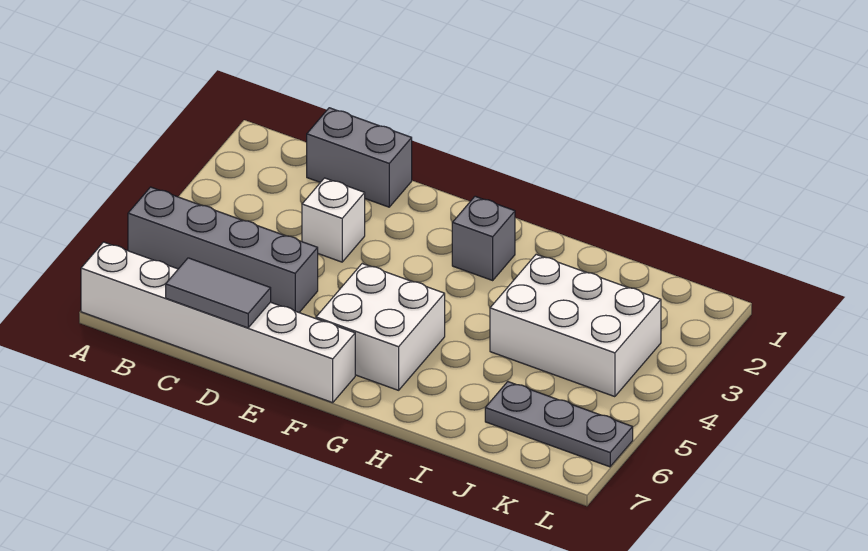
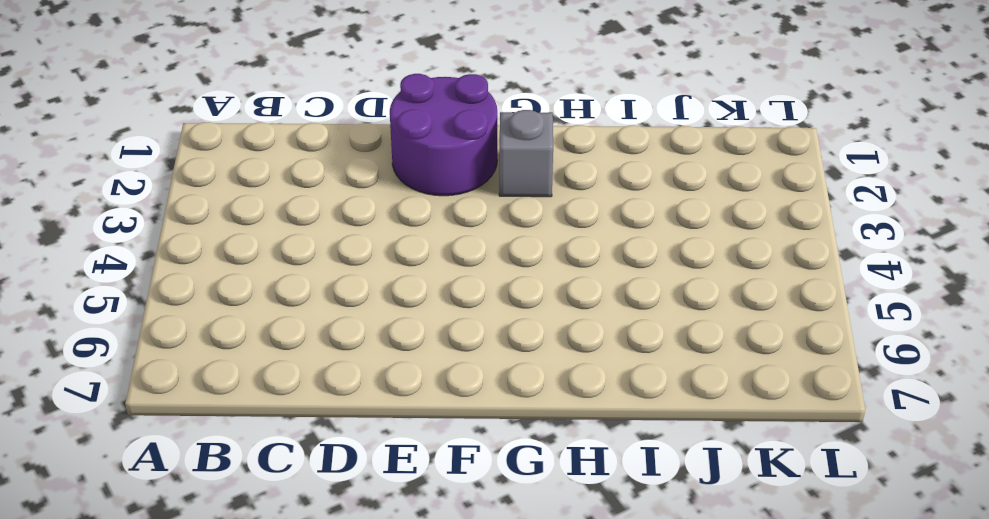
purple round brick E1:F2 level 1 -> none
none -> grey brick A5:D5 level 1
none -> white brick A7:F7 level 1

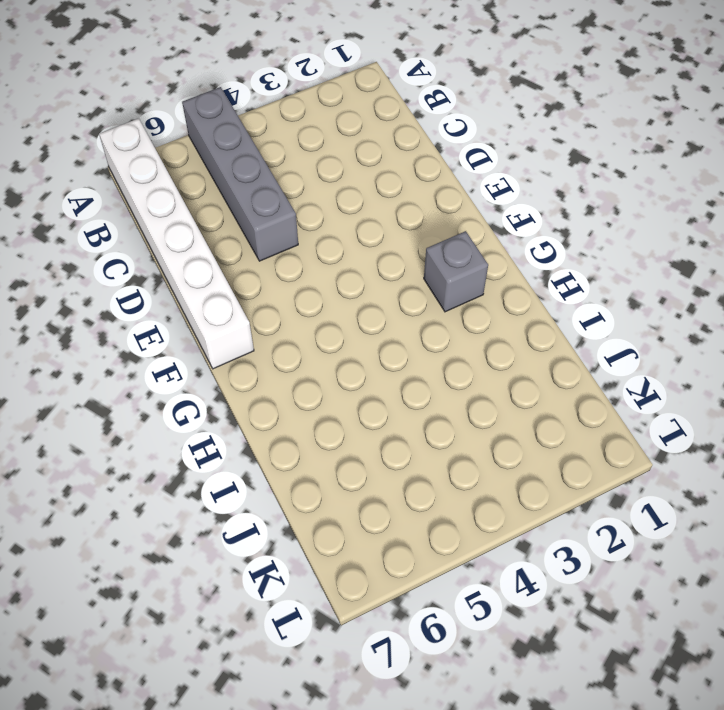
none -> grey brick C1:D1 level 1
none -> white brick D3 level 1

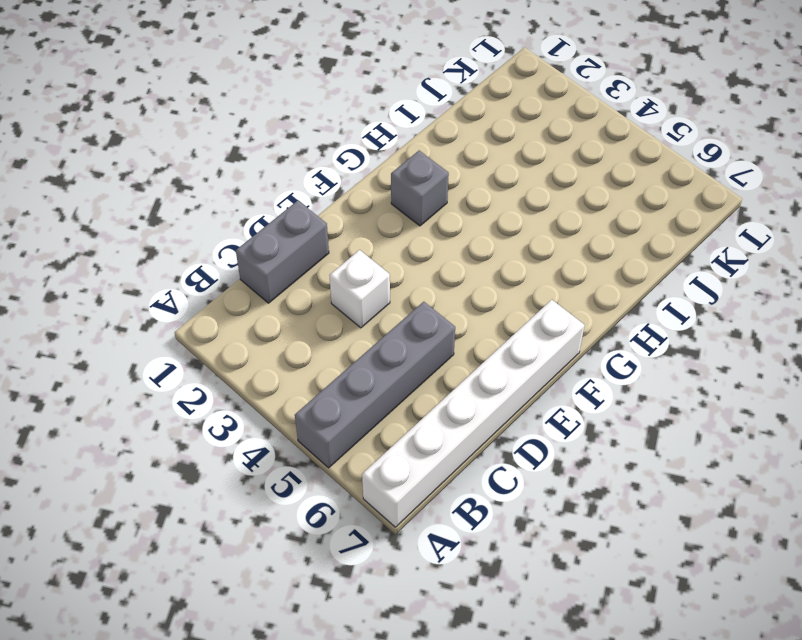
none -> white brick F5:G6 level 1
none -> white brick I3:K4 level 1

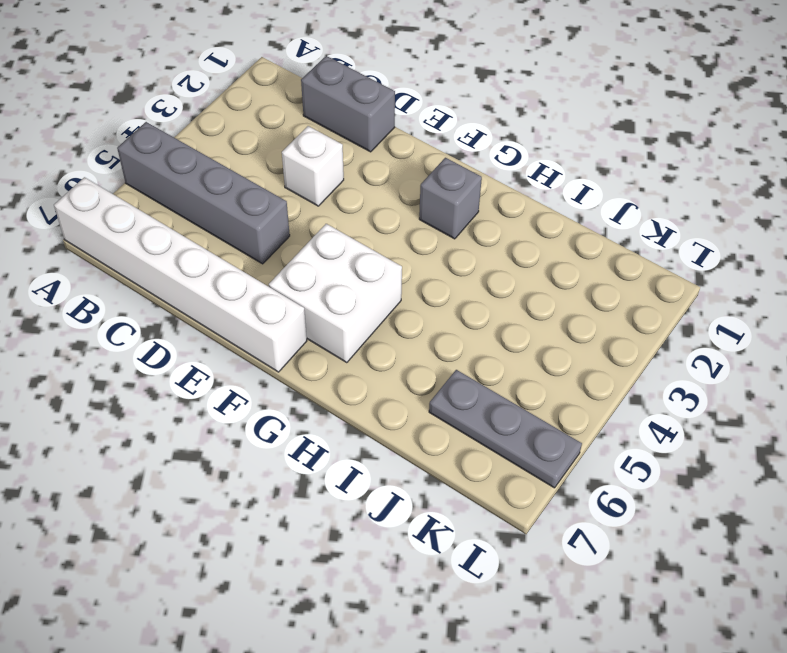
none -> white brick I3:K4 level 1
none -> grey tile C7:D7 level 2

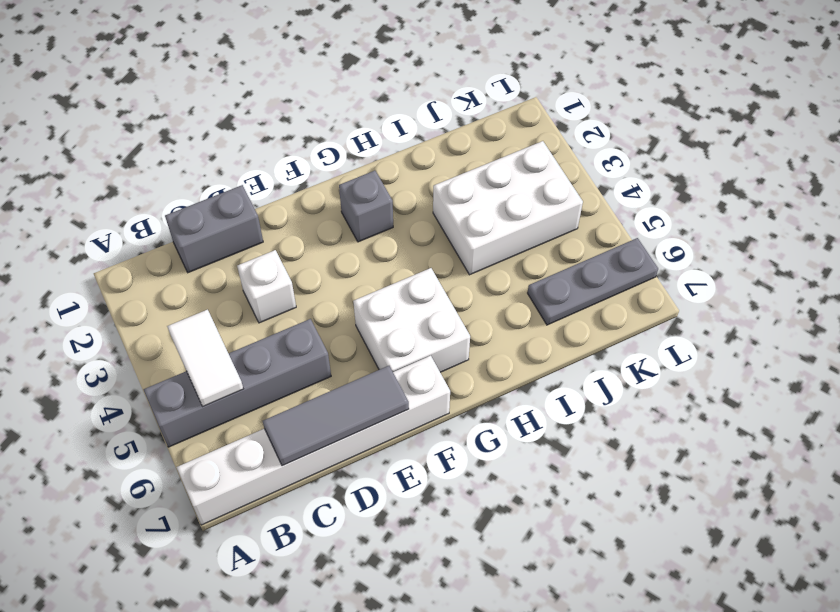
white tile B4:B5 level 2 -> none
grey tile C7:E7 level 2 -> grey tile C7:D7 level 2

